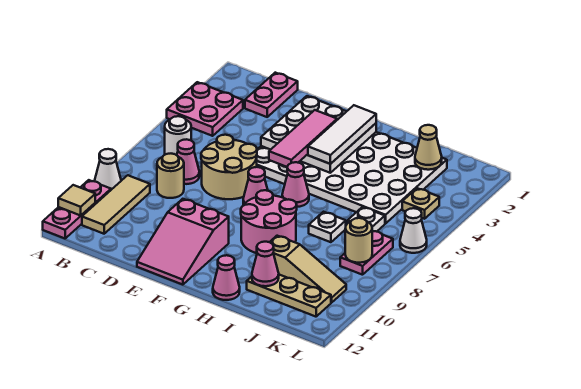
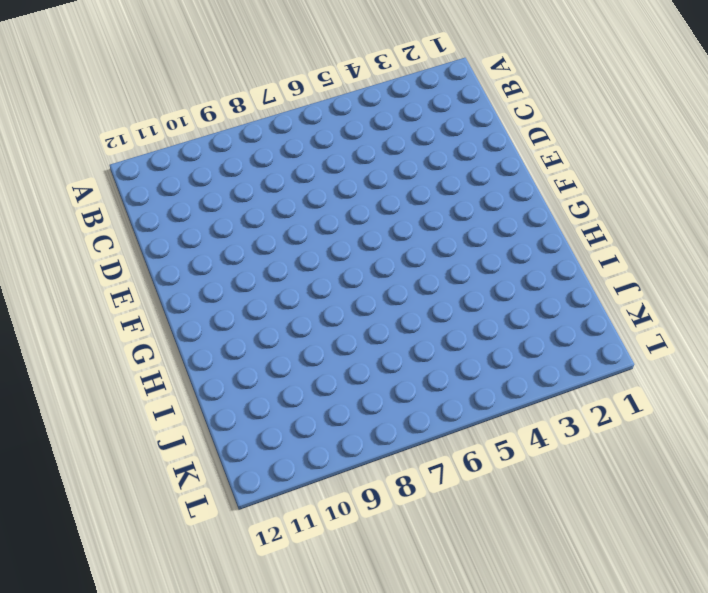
none -> pink plate A3:B4 level 1
none -> white cone A9 level 1
none -> pink plate A10:A12 level 1

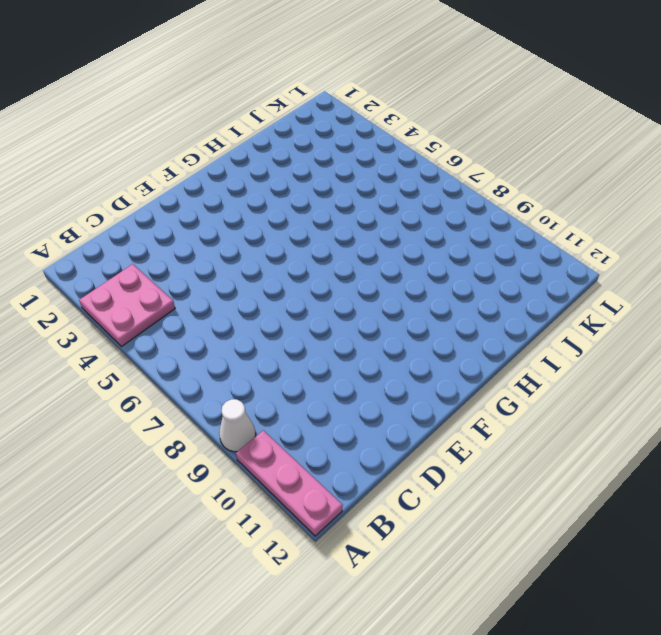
none -> white round brick B6 level 1
none -> tan tile B9:B11 level 1
none -> pink plate C1:C2 level 1

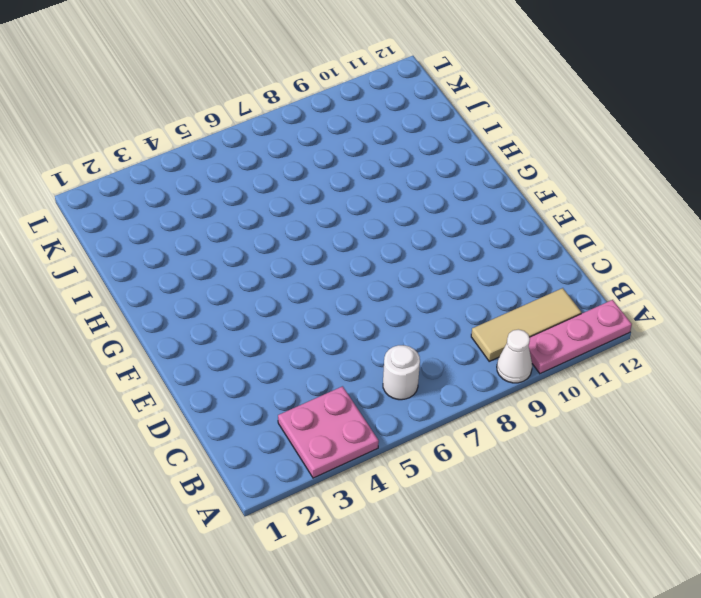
none -> pink plate C1:C2 level 1
none -> pink cone C7 level 1
none -> tan round brick C8 level 1

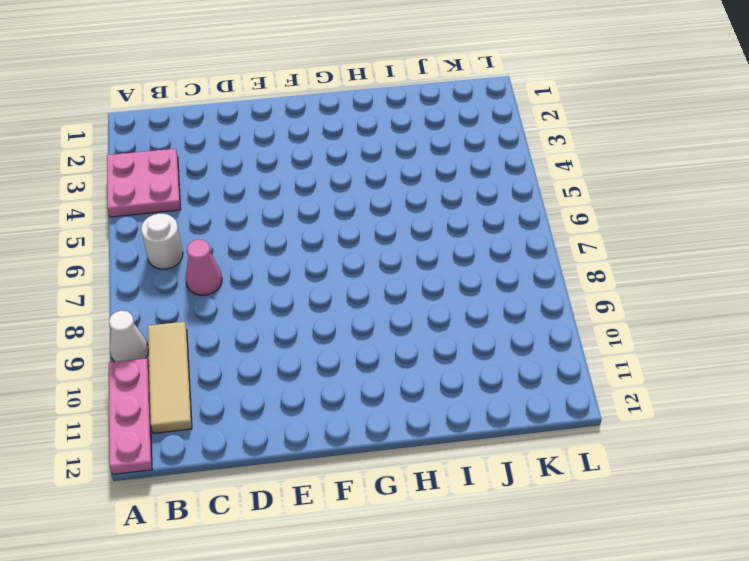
none -> pink plate C1:C2 level 1
none -> tan round brick C8 level 1
none -> tan round brick D6:E7 level 1

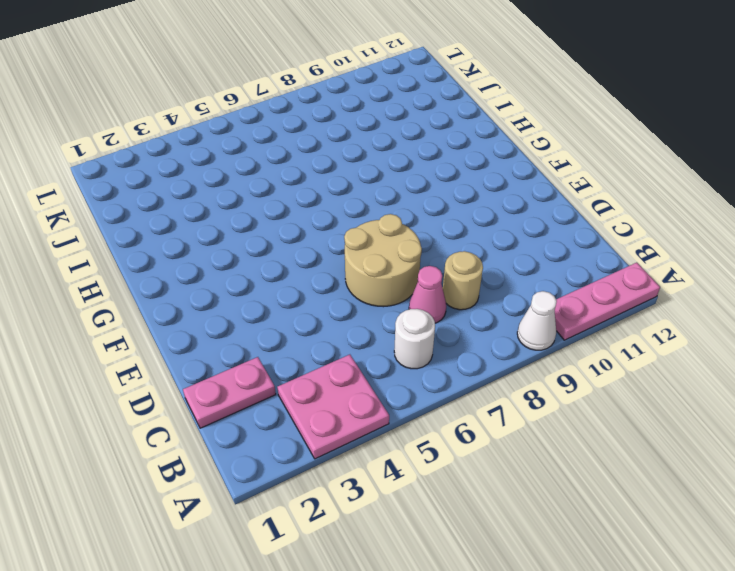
none -> tan tile B9:B11 level 1
none -> white plate E2:J5 level 1
none -> pink slope E10:F12 level 1 top 10

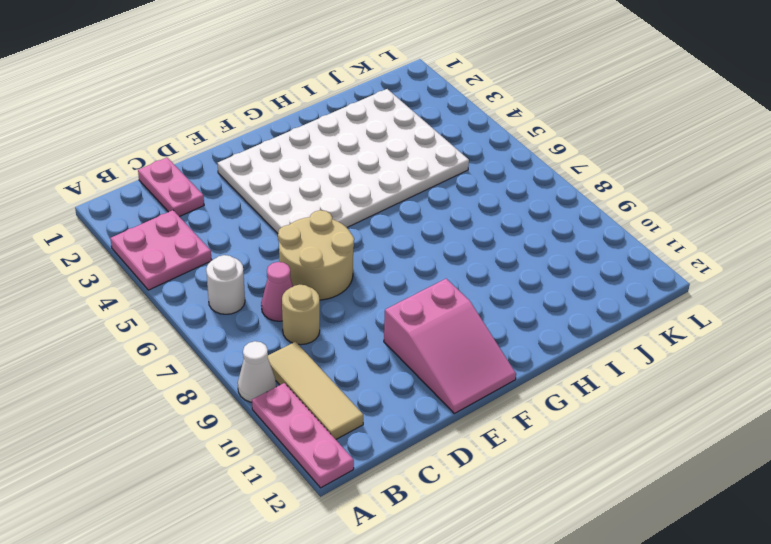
none -> pink cone F7 level 1
none -> pink cone G6 level 1
none -> pink round brick G8:H9 level 1

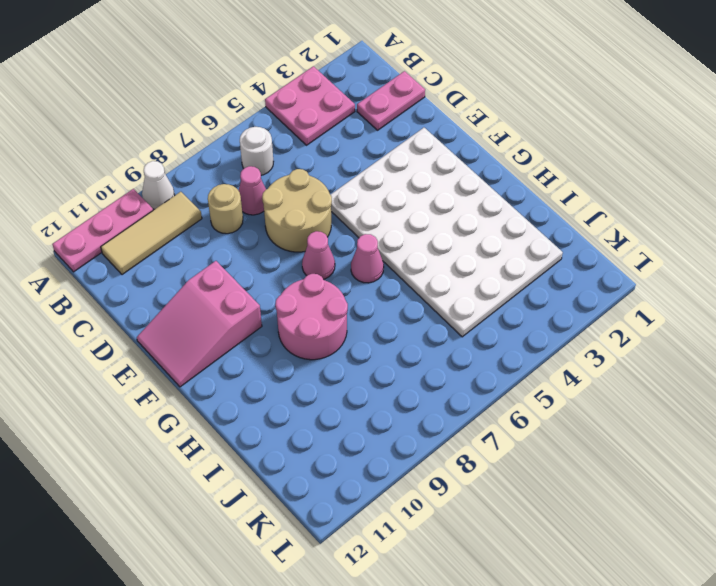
none -> pink cone H12 level 1
none -> white plate I7 level 1
none -> tan slope I10:K10 level 1 top I

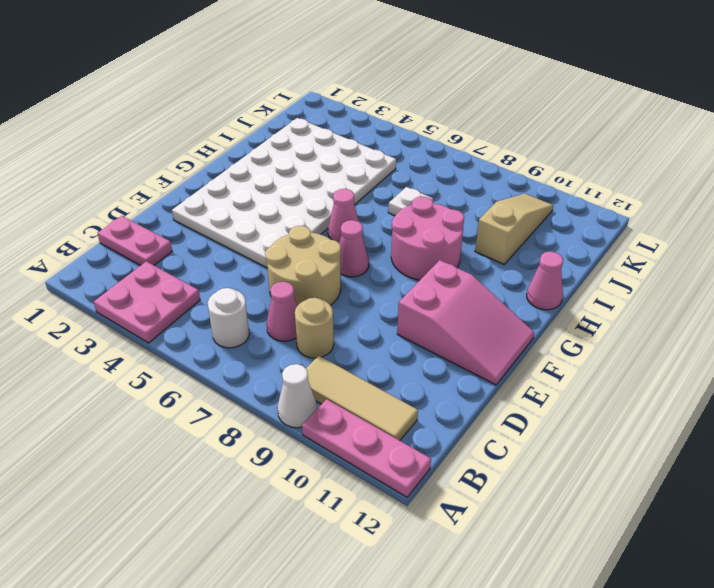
none -> tan plate I11:K11 level 1
none -> white plate J6 level 1
none -> tan plate K4 level 1

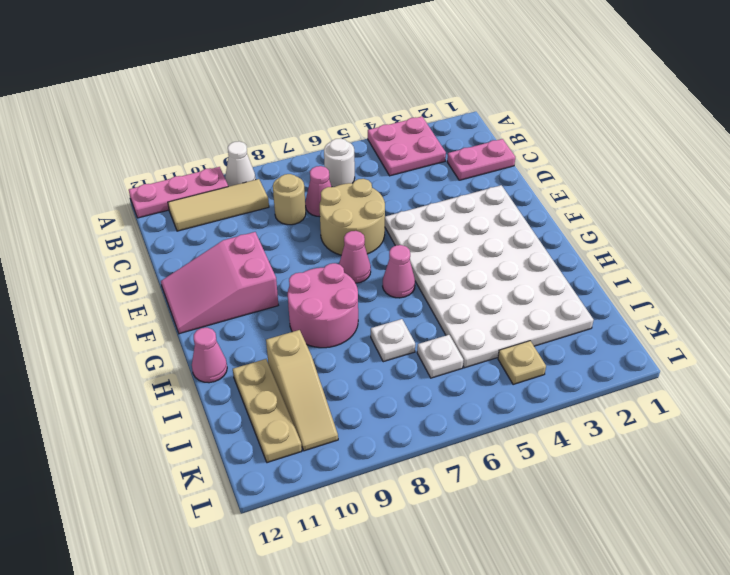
none -> pink plate K7:K8 level 1
none -> white cone L6 level 1
none -> tan tile A11 level 2

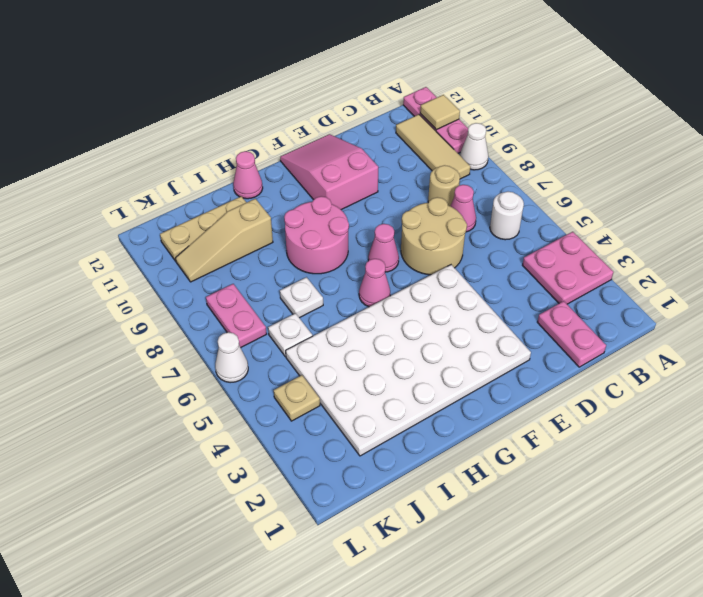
none -> white plate E2:G4 level 2
none -> pink cone I11 level 2
none -> tan cone J2 level 2

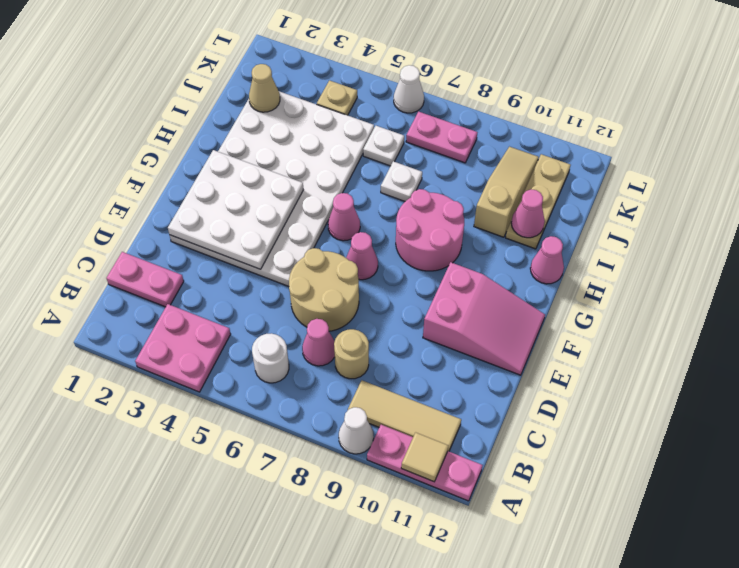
none -> tan round brick K8 level 2
none -> pink tile F3:F5 level 3
none -> white tile G2:G4 level 3

